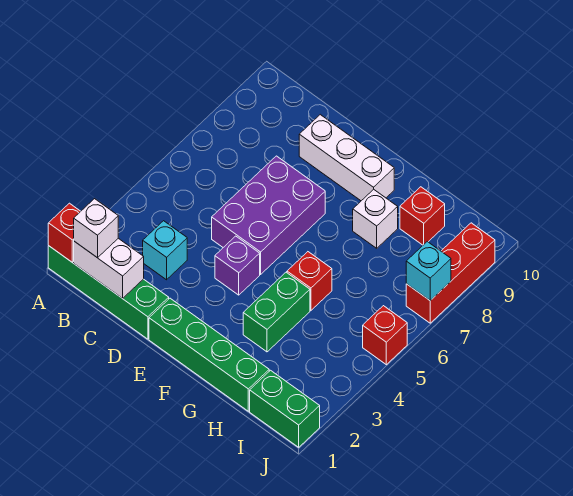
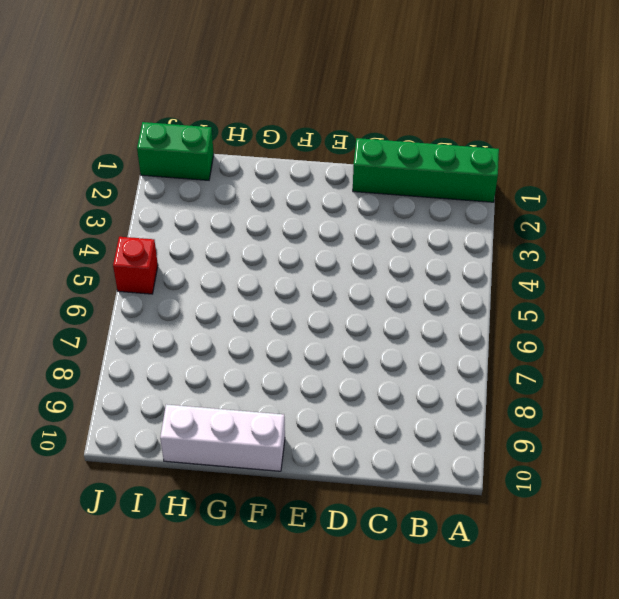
white brick F10:H10 level 1 -> white brick D9:F9 level 1
none -> cyan brick C3 level 1
none -> purple brick D5:E7 level 1
none -> green brick E1:H1 level 1

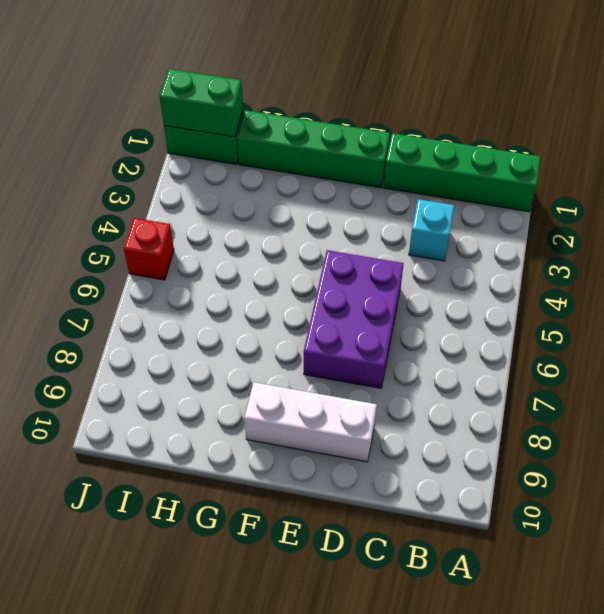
green brick I1:J1 level 2 -> green brick G3:G4 level 1
none -> purple brick E4 level 1
none -> red brick G5 level 1
none -> white brick G8 level 1

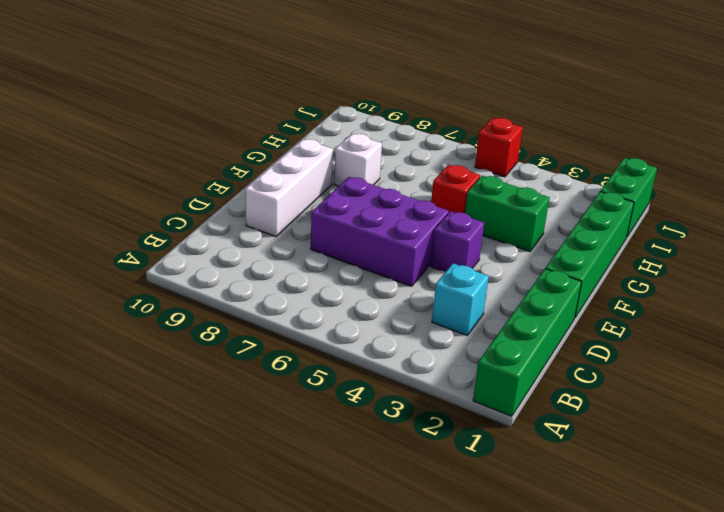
none -> red brick H9 level 1
none -> red brick J7:J9 level 1
none -> red brick A1 level 2

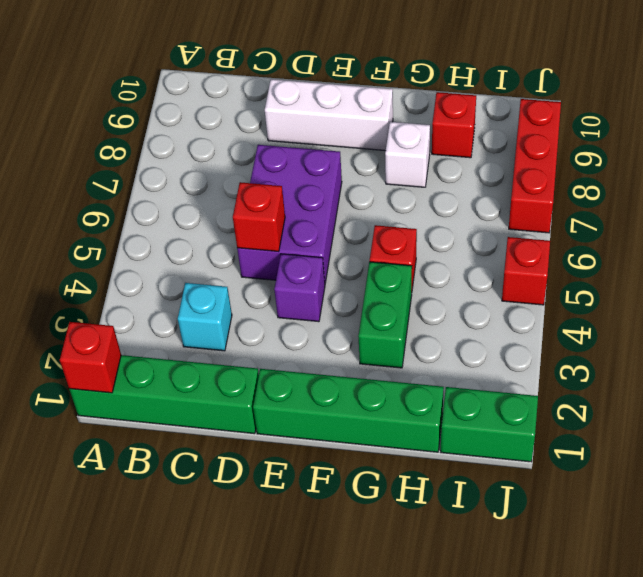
red brick D5 level 2 -> none
none -> white brick B1:C1 level 2
none -> cyan brick J7 level 2
none -> white brick B1 level 3

